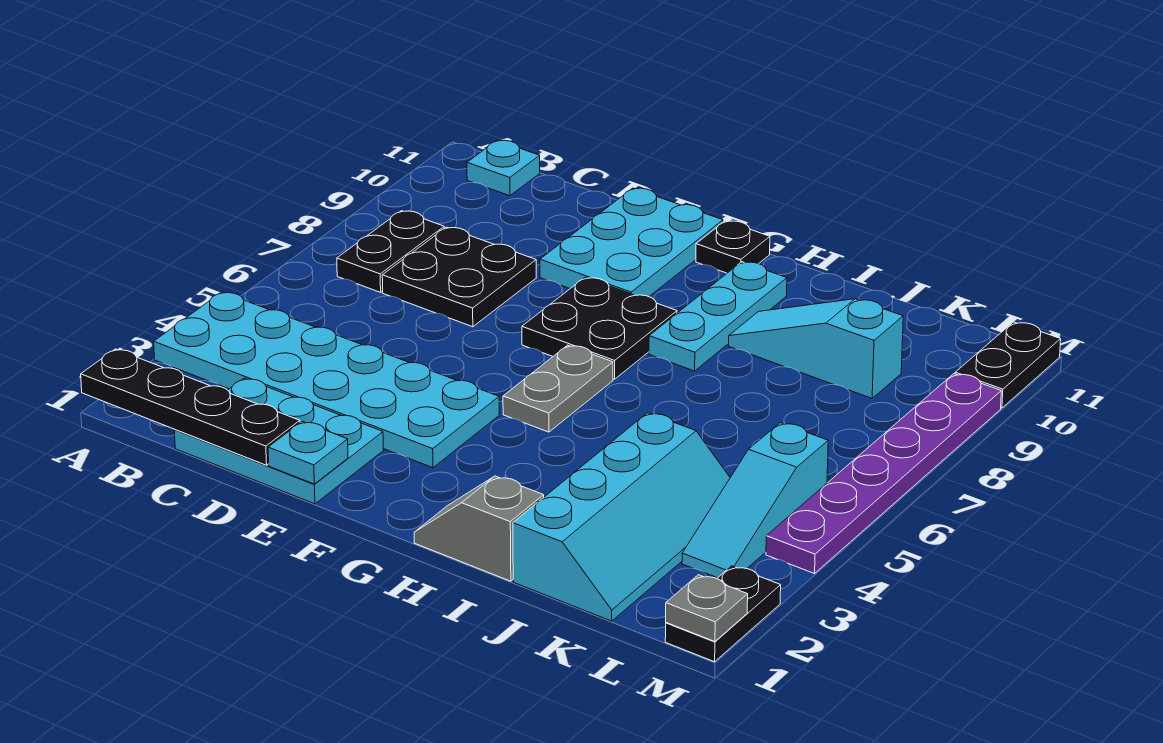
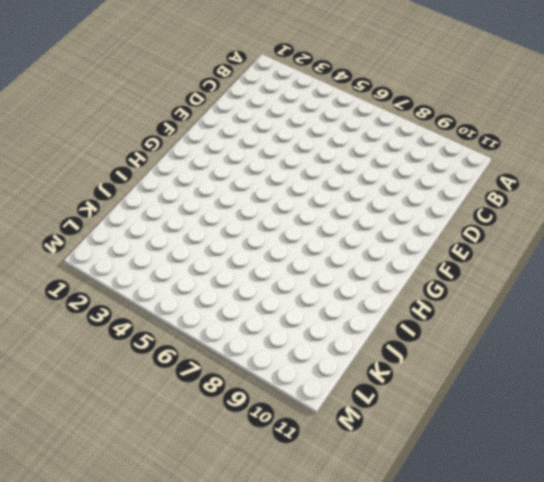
none -> cyan plate A3:F4 level 1
none -> black plate B7:B8 level 1
none -> cyan plate B11 level 1

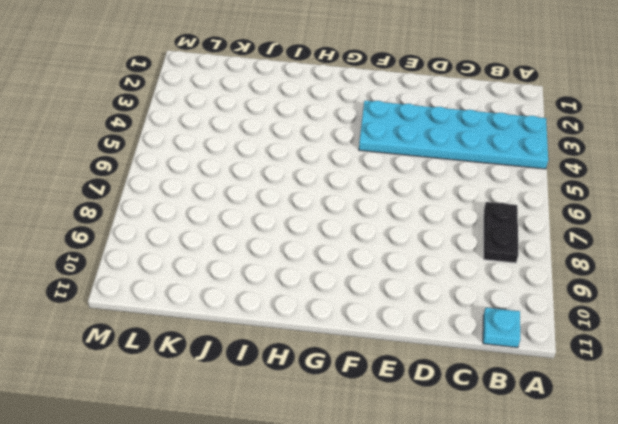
none -> cyan plate C1:E2 level 1
none -> black plate C7:D8 level 1
none -> cyan plate E9:F11 level 1

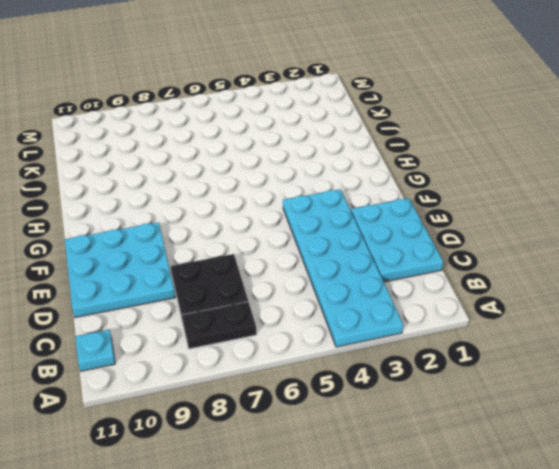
cyan plate D9:F11 level 1 -> cyan plate E9:F11 level 1
none -> black plate F7:G8 level 1
none -> grey plate G5:G6 level 1
none -> black plate G11 level 1

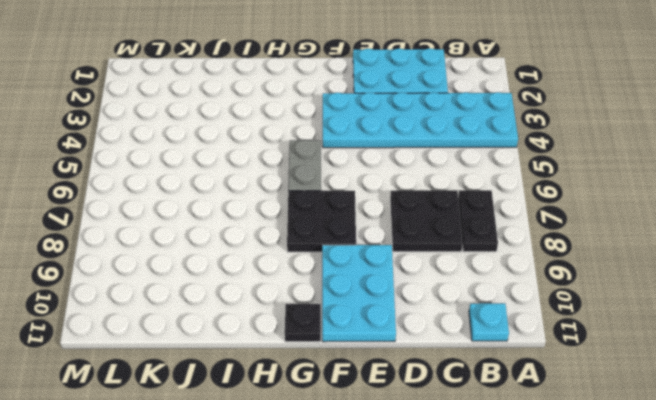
none -> grey slope H1:I1 level 1 top I
none -> cyan plate H8:H10 level 1
none -> cyan slope I9:K9 level 1 top K

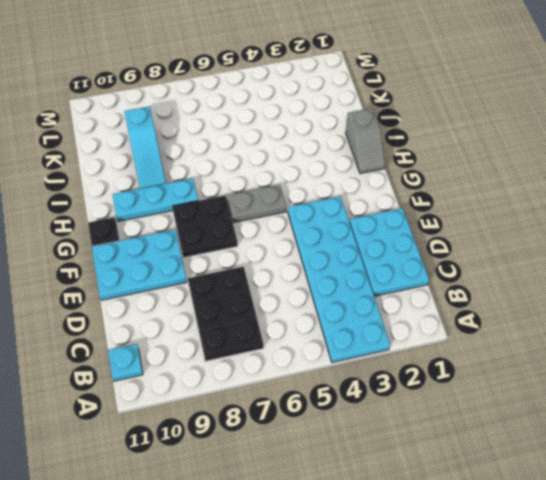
none -> cyan slope J1:K4 level 1 top J
none -> cyan slope L3:L5 level 1 top 5
none -> black plate M1:M2 level 1

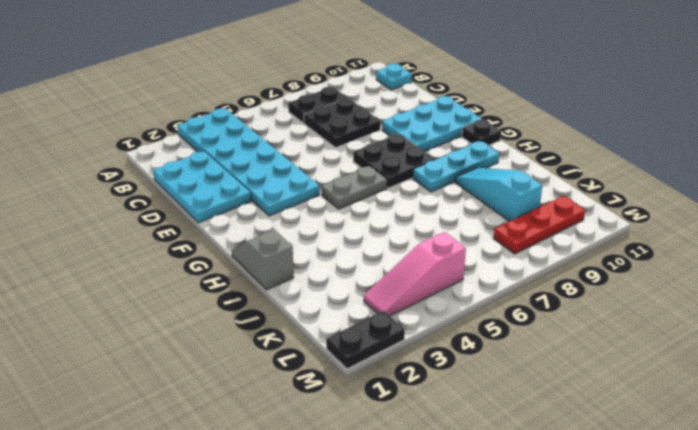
pink slope L3:L5 level 1 top 5 -> cyan slope L3:L5 level 1 top 5
red plate L8:L10 level 1 -> none
none -> cyan slope J1:K4 level 1 top J
none -> purple plate M4:M9 level 1
none -> black plate M10:M11 level 1

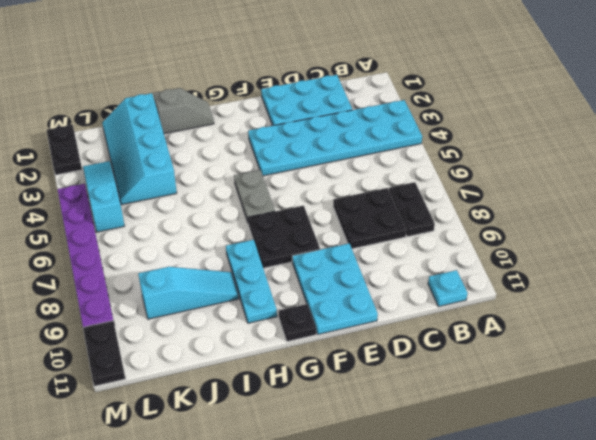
none -> black plate A1:D1 level 2
none -> cyan plate E1 level 2
none -> grey plate M1 level 2

